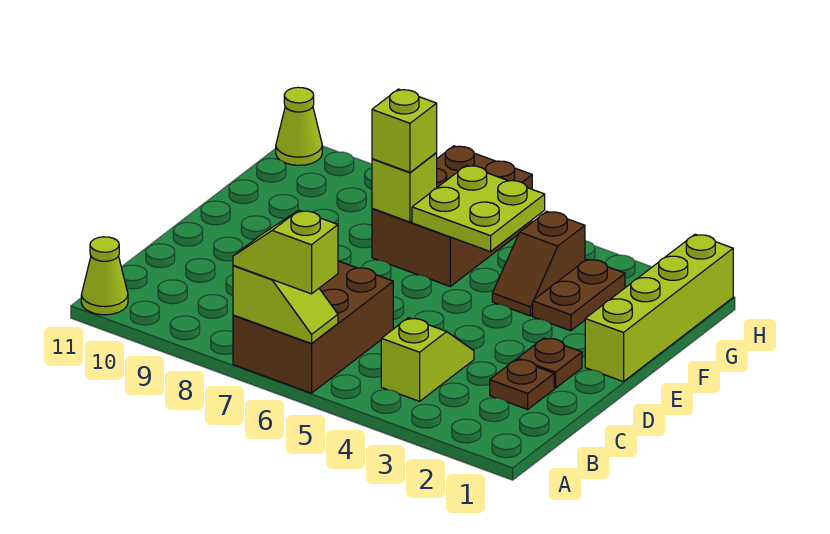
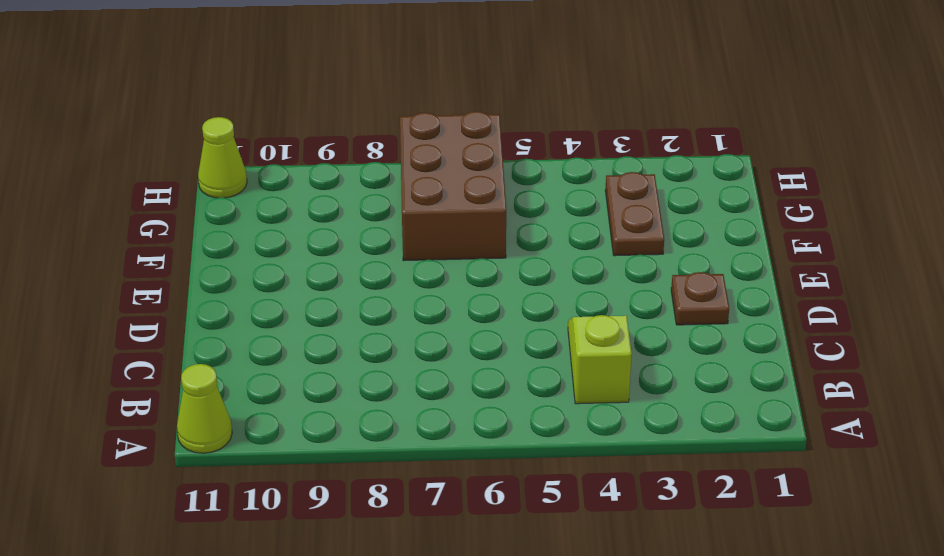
none -> brown brick A6:C7 level 1
none -> brown plate C2 level 1
none -> lime brick E1:H1 level 1

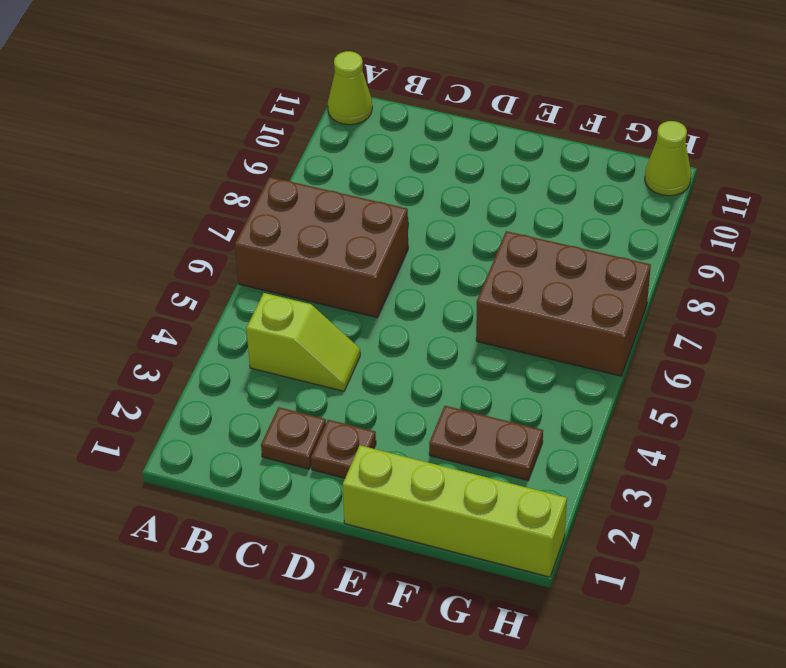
none -> brown slope F4:G4 level 1 top G
none -> lime slope A6:A7 level 2 top 7
none -> lime plate F5:G6 level 2

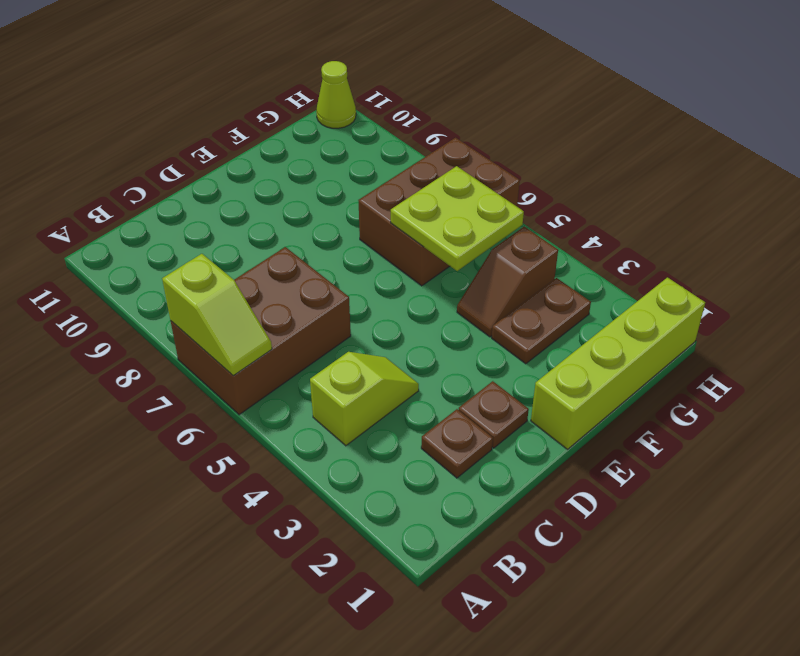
none -> lime cone A11 level 1
none -> lime brick F7 level 2
none -> lime slope A6:A7 level 3 top 6

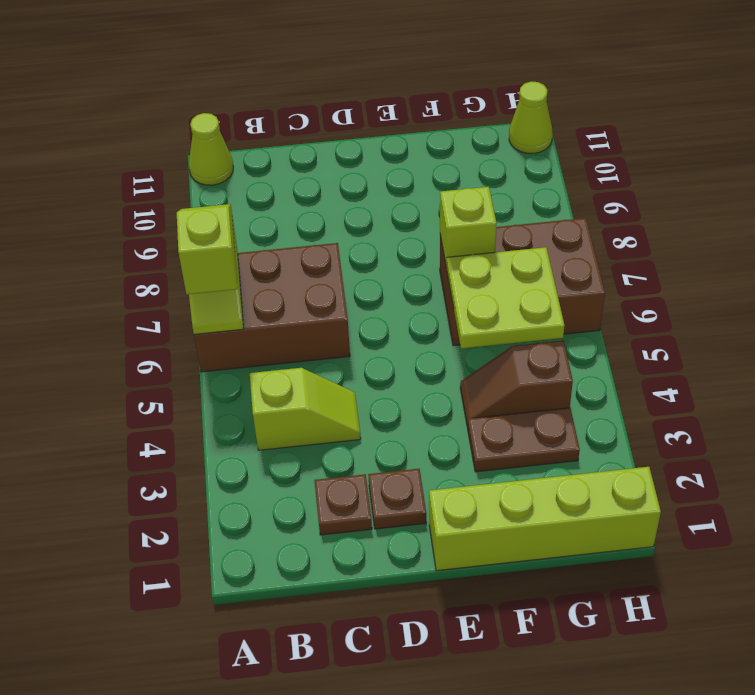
none -> lime brick F7 level 3

